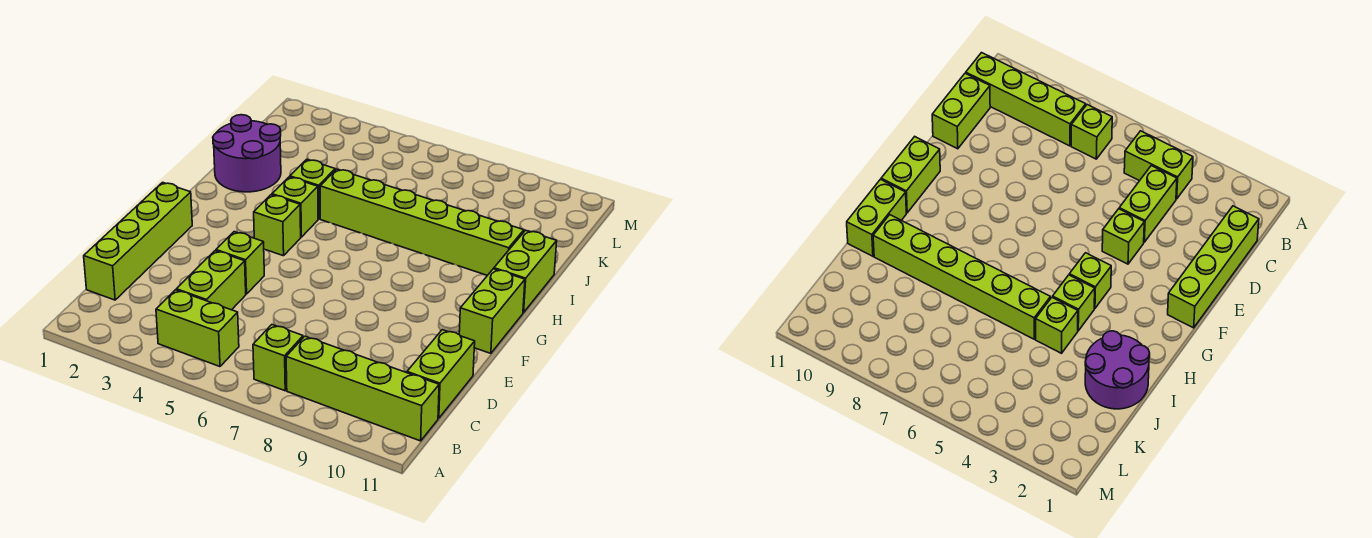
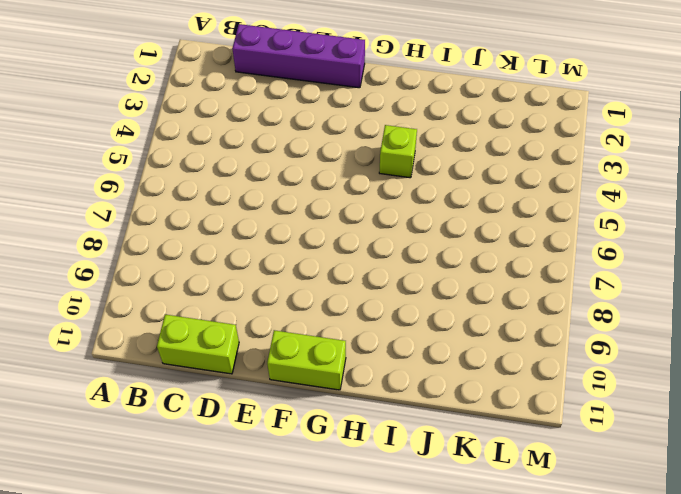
purple brick C1:F1 level 1 -> lime brick C1:F1 level 1
none -> lime brick B4:B5 level 1
none -> lime brick B7 level 1
none -> lime brick B8:B11 level 1

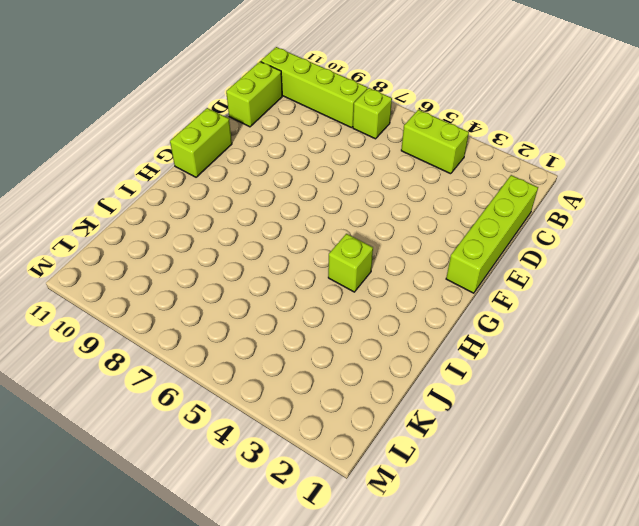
none -> lime brick C4:D4 level 1
none -> lime brick E4 level 1
none -> lime brick G4 level 1

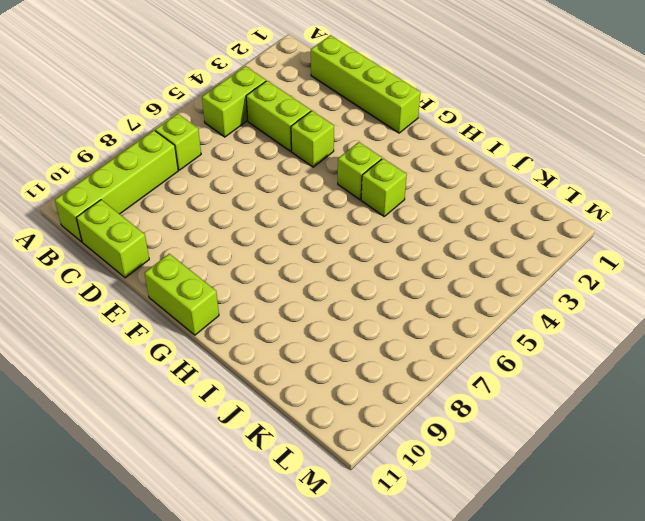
none -> lime brick H11:I11 level 1
none -> purple round brick I1:J2 level 1
none -> lime brick I4 level 1

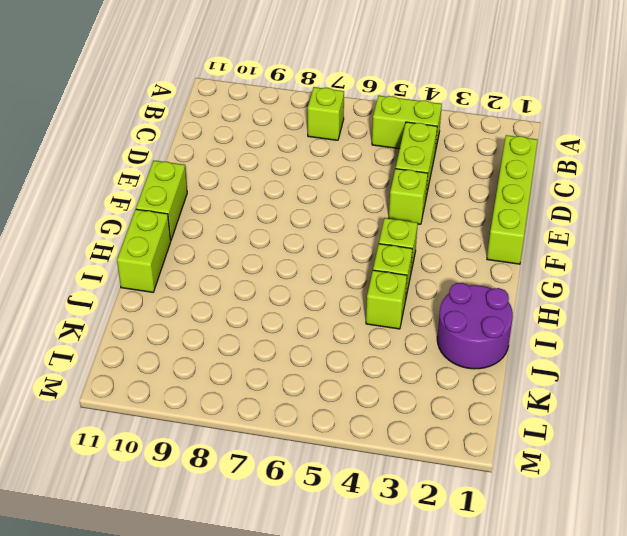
none -> lime brick B8:B11 level 1
none -> lime brick C11:D11 level 1
none -> lime brick I5:I10 level 1

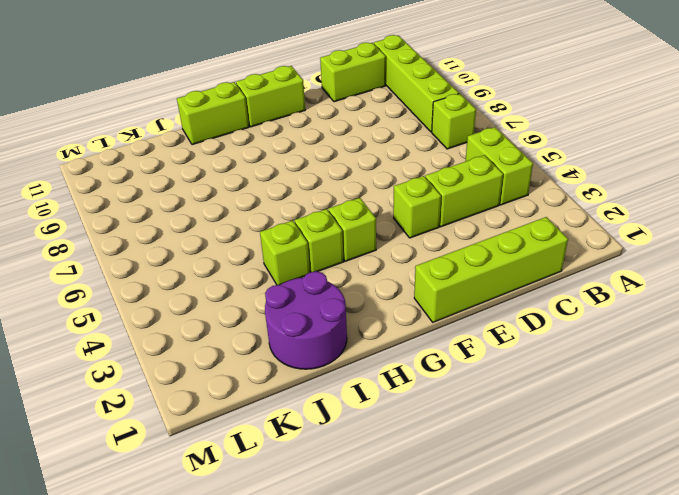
none -> lime brick I5:I10 level 1

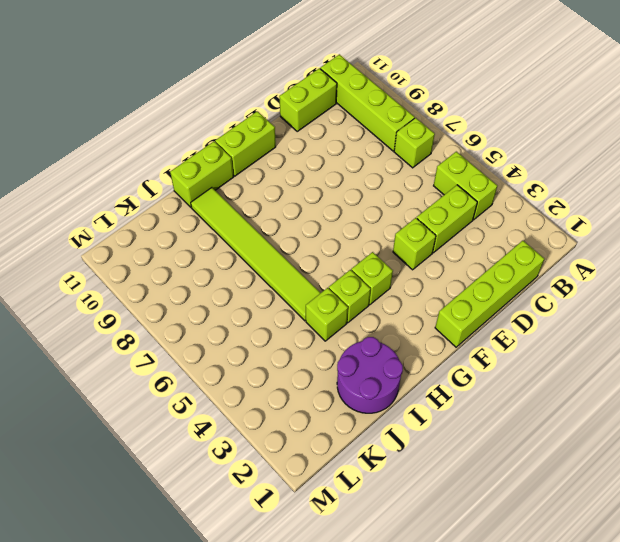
lime tile I5:I10 level 1 -> lime brick I5:I10 level 1

